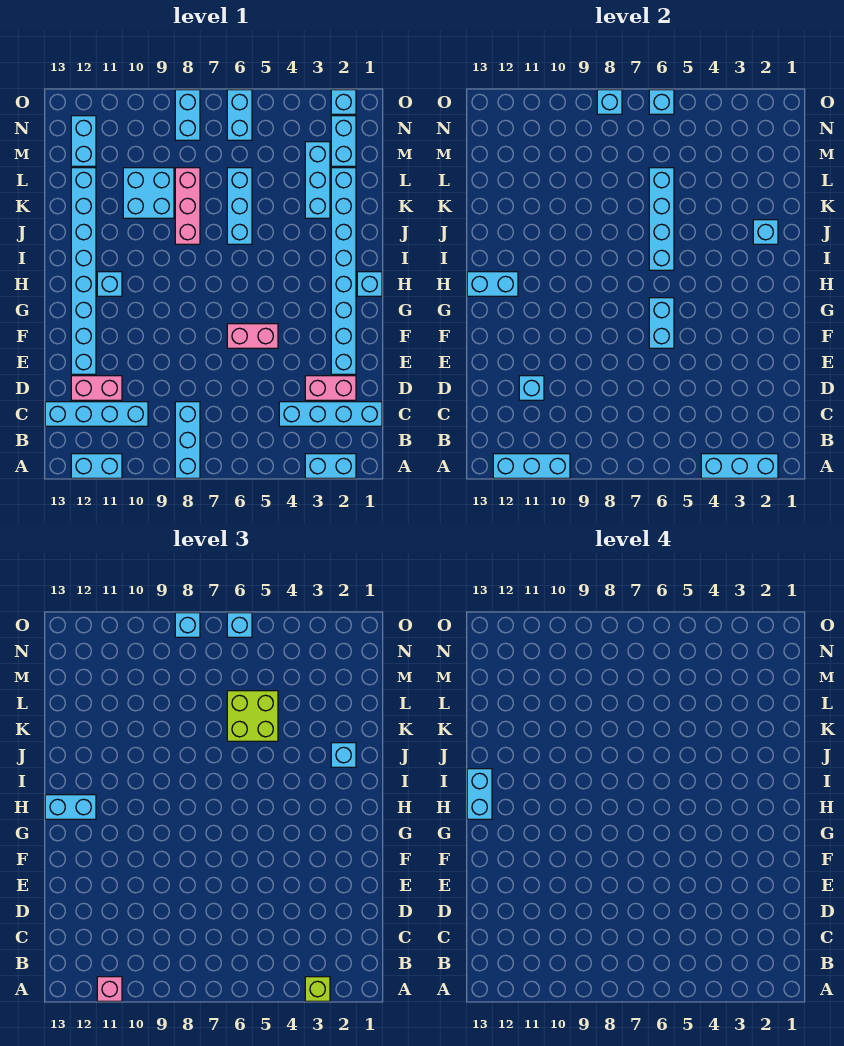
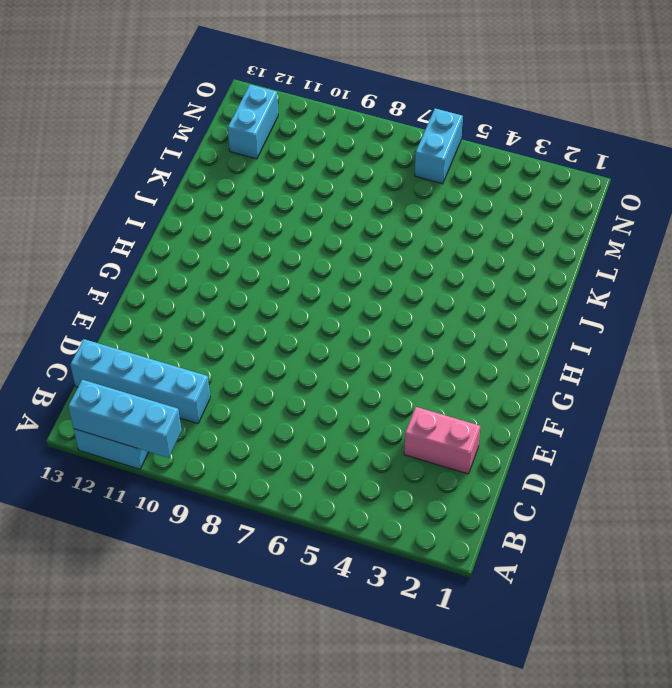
none -> cyan brick A2:A3 level 1
none -> cyan brick A8:C8 level 1
none -> cyan brick C1:C4 level 1
none -> pink brick D11:D12 level 1

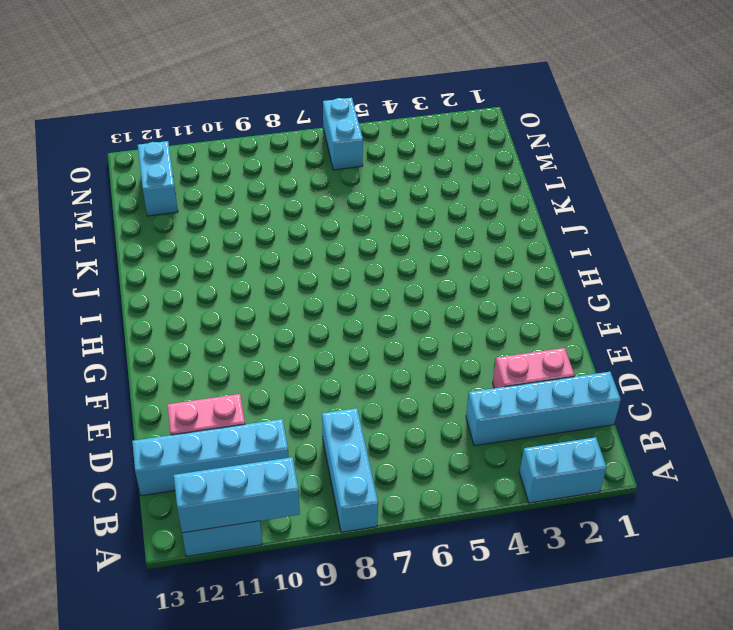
none -> cyan brick E2:L2 level 1
none -> cyan brick E12:L12 level 1
none -> pink brick F5:F6 level 1
none -> cyan brick H1 level 1

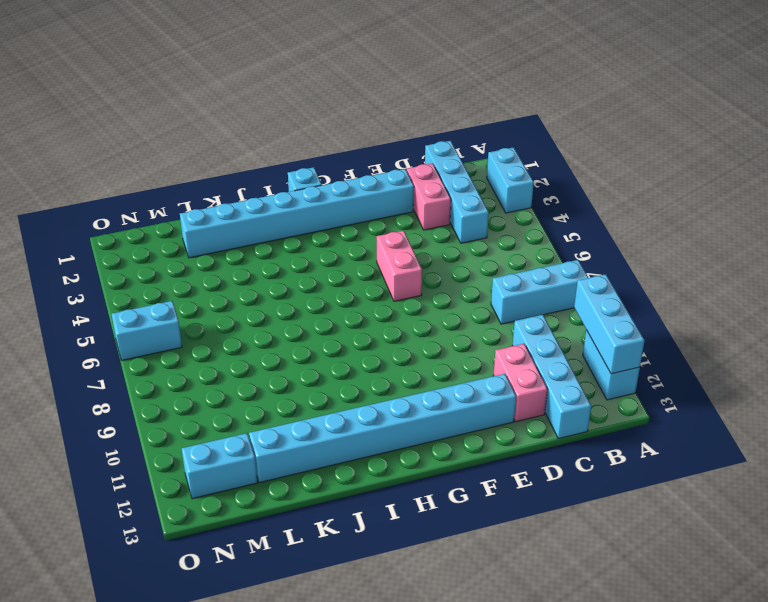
none -> cyan brick H11 level 1
none -> cyan brick J6:L6 level 1
none -> pink brick J8:L8 level 1
none -> cyan brick K3:M3 level 1

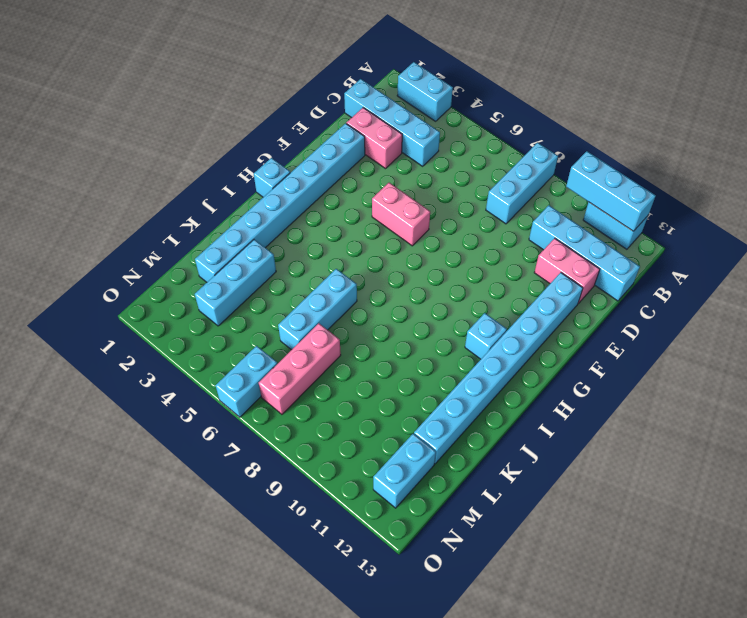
pink brick L7:N7 level 1 -> pink brick J8:L8 level 1
none -> cyan brick K9:L10 level 1
none -> cyan brick M2:N2 level 1
none -> cyan brick N8:O8 level 1
none -> cyan brick O2 level 1

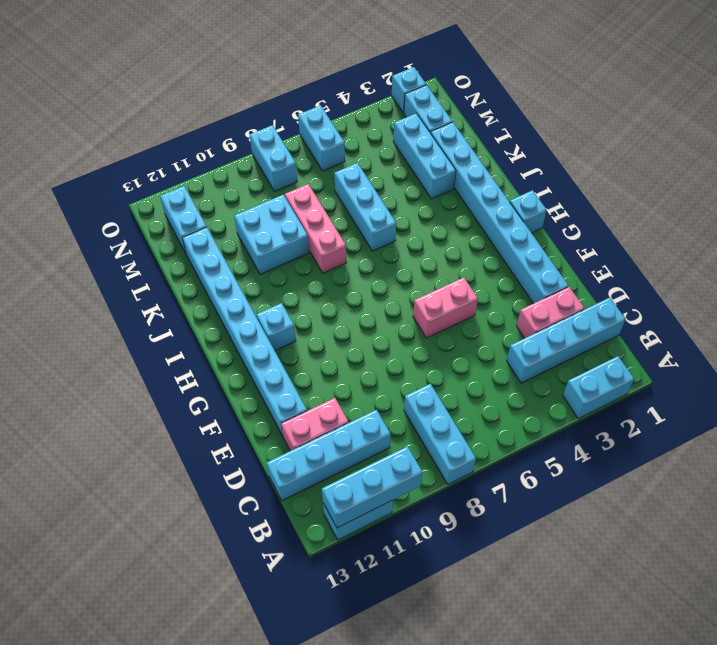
none -> cyan brick A2:A4 level 2
none -> cyan brick D11 level 2
none -> cyan brick F6:G6 level 2
none -> cyan brick H12:H13 level 2

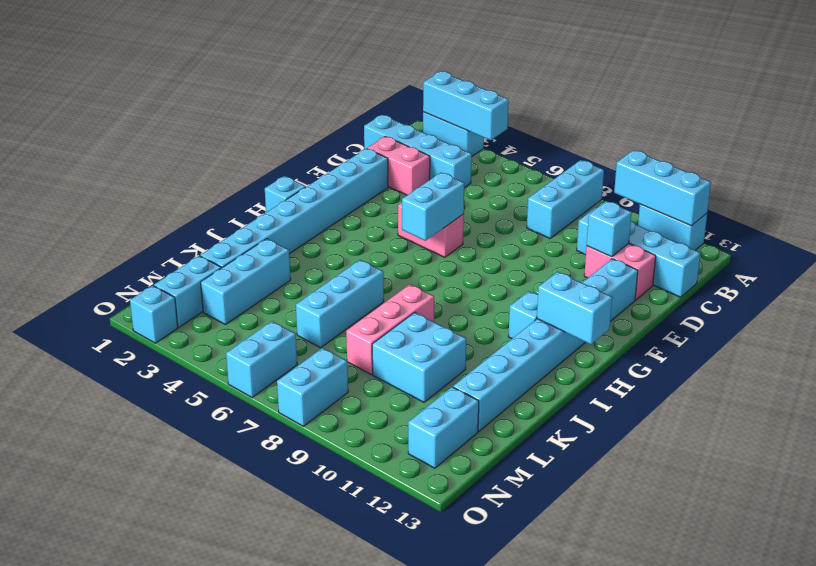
none -> cyan brick I6:L6 level 2
none -> cyan brick J2 level 2
none -> cyan brick O6 level 2
none -> cyan brick O8 level 2

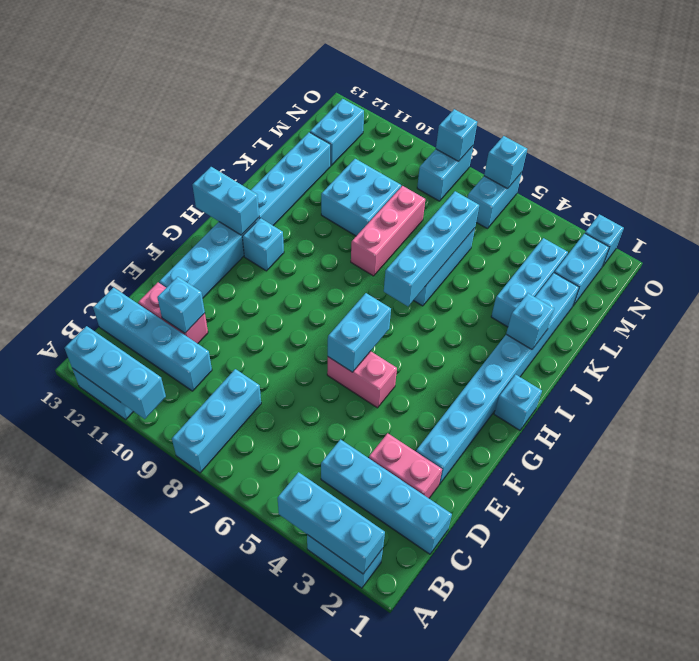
none -> lime brick A3 level 3
none -> pink brick A11 level 3
none -> cyan brick H12:H13 level 3
none -> cyan brick J2 level 3

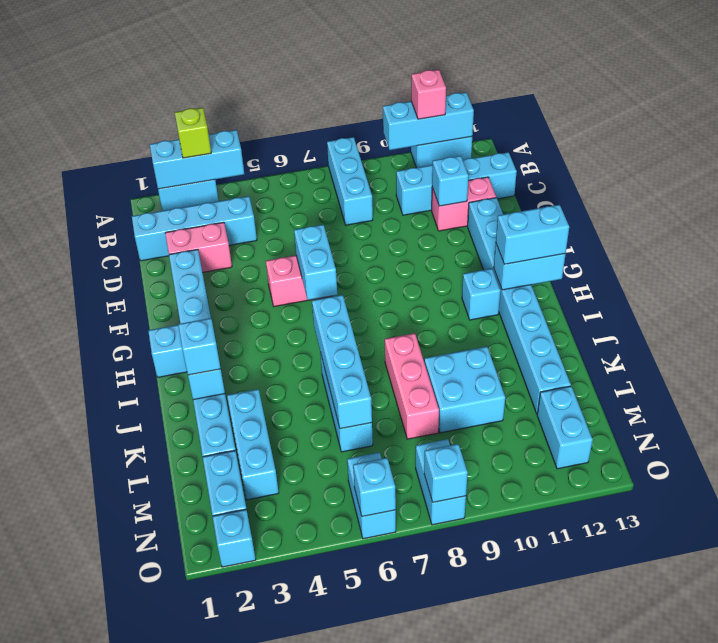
none -> lime brick K5:L6 level 3
none -> cyan brick O6 level 3
none -> cyan brick O8 level 3
none -> cyan brick H13:I13 level 4

